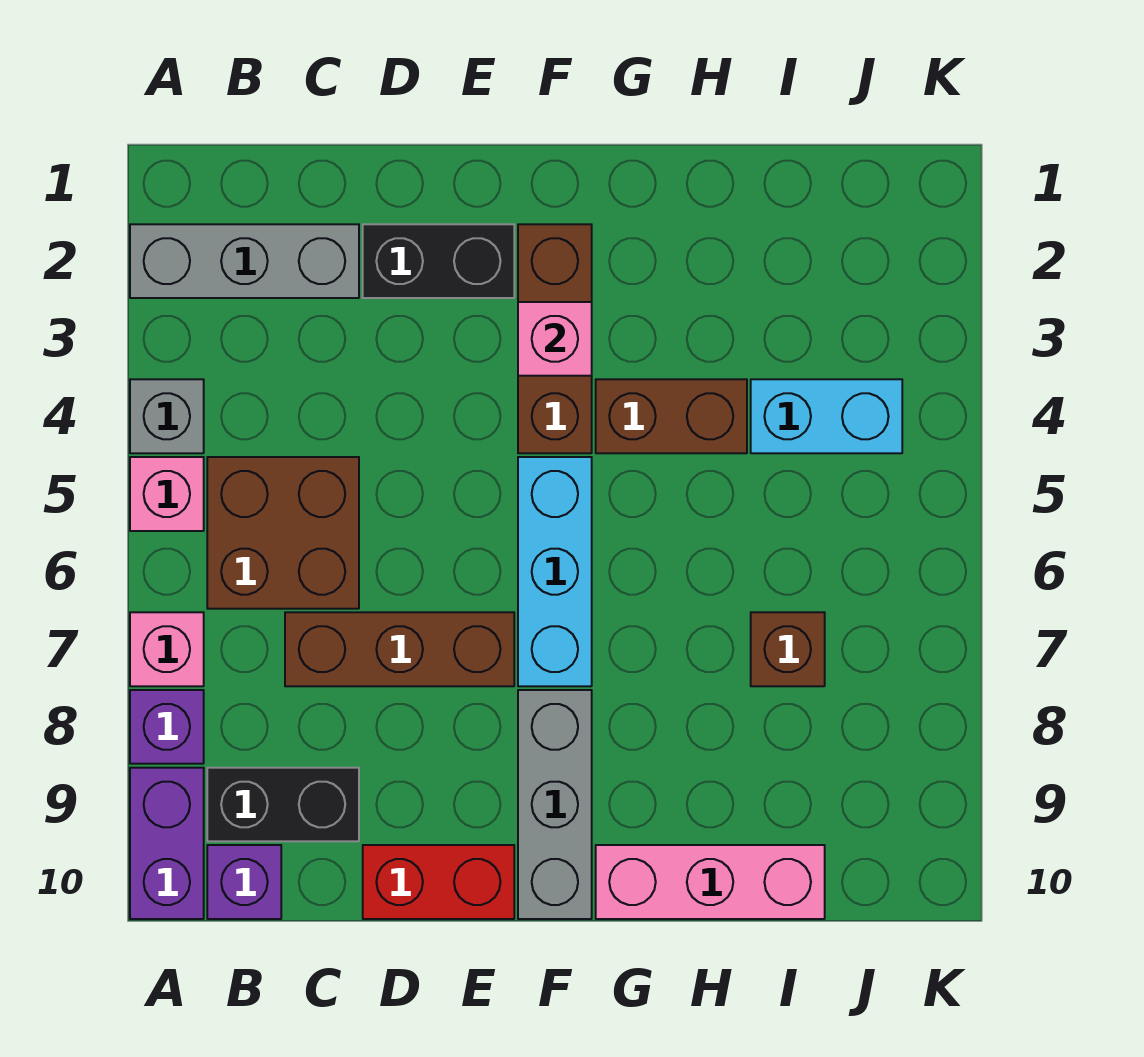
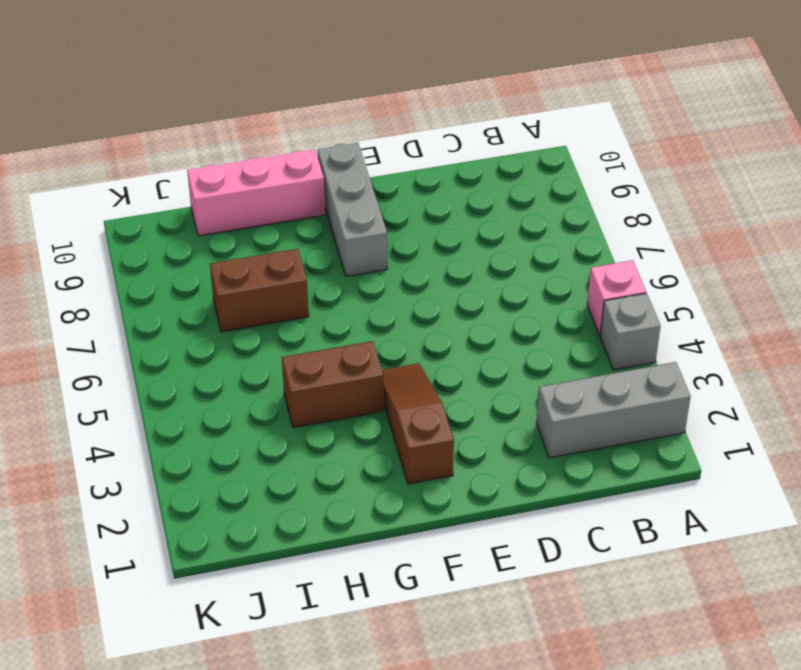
brown slope F2:F4 level 1 top 2 -> brown brick F2:F4 level 1
brown brick H7:I7 level 1 -> brown brick I7 level 1
none -> pink brick A7 level 1
none -> purple brick A8 level 1
none -> purple brick A9:A10 level 1

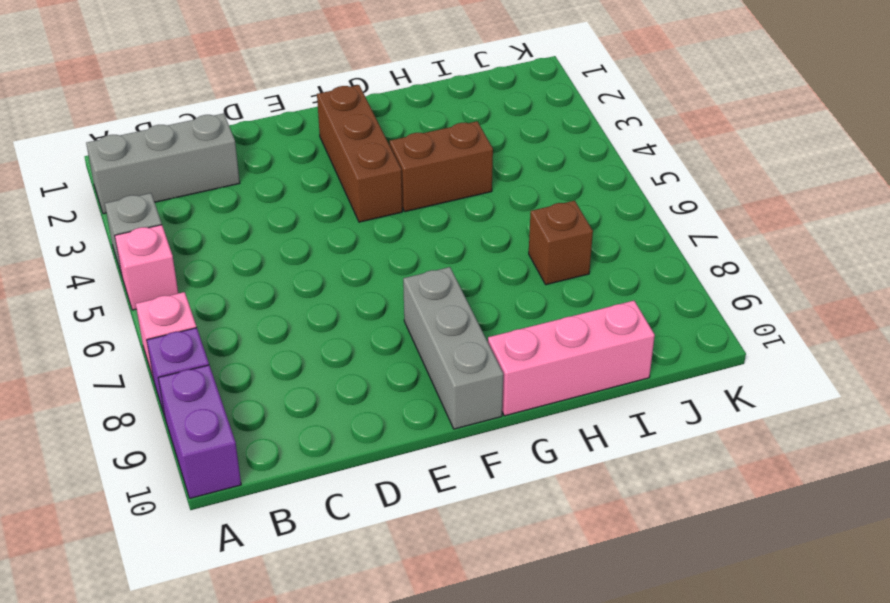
none -> brown brick B5:C6 level 1
none -> black brick B9:C9 level 1
none -> purple brick B10 level 1

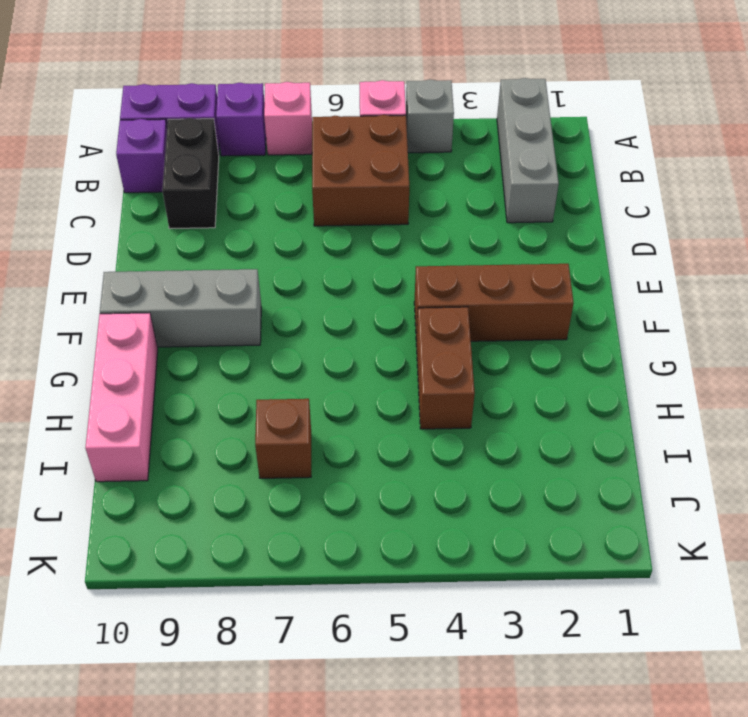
none -> brown brick C7:E7 level 1
none -> black brick D2:E2 level 1
none -> red brick D10:E10 level 1

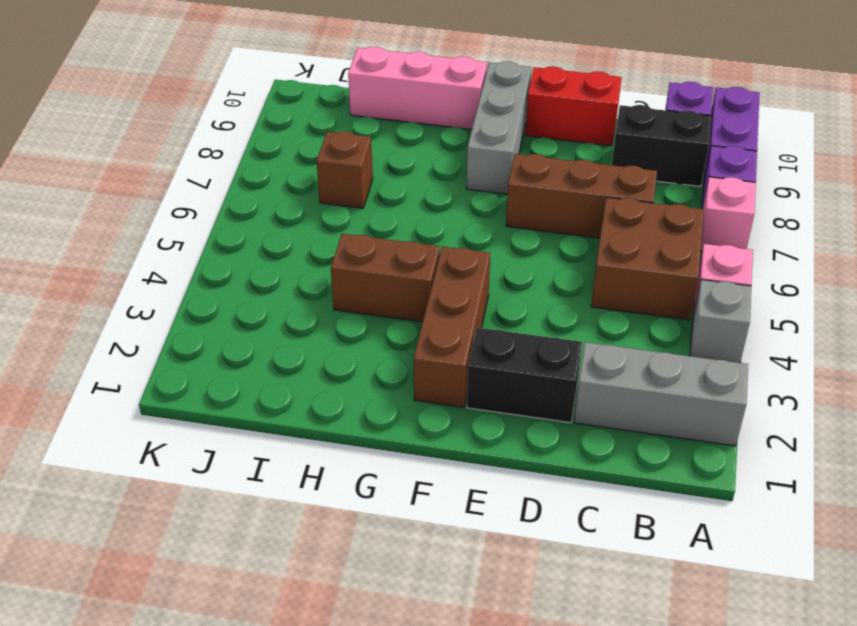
none -> cyan brick F5:F7 level 1
none -> cyan brick I4:J4 level 1
none -> pink brick F3 level 2

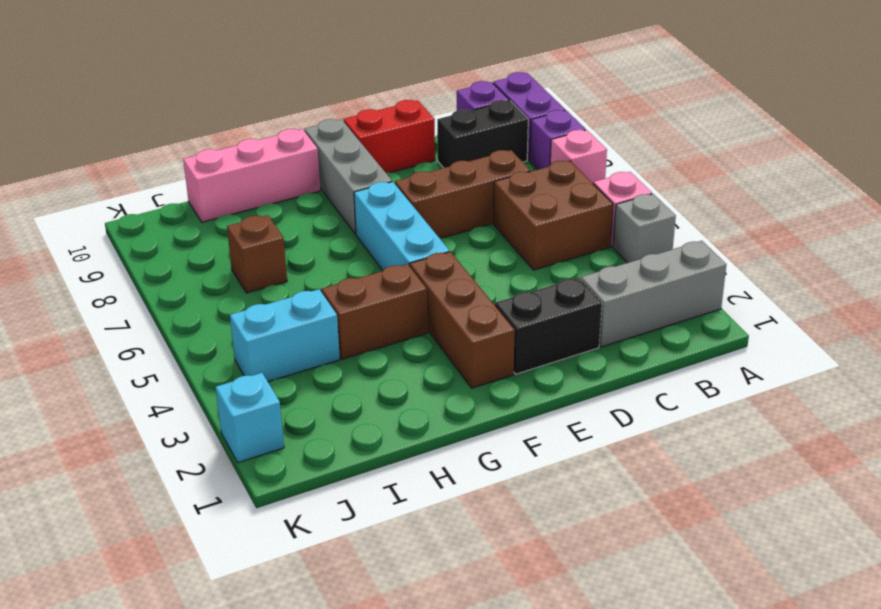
cyan brick K2 level 1 -> none
none -> pink brick F3 level 2

